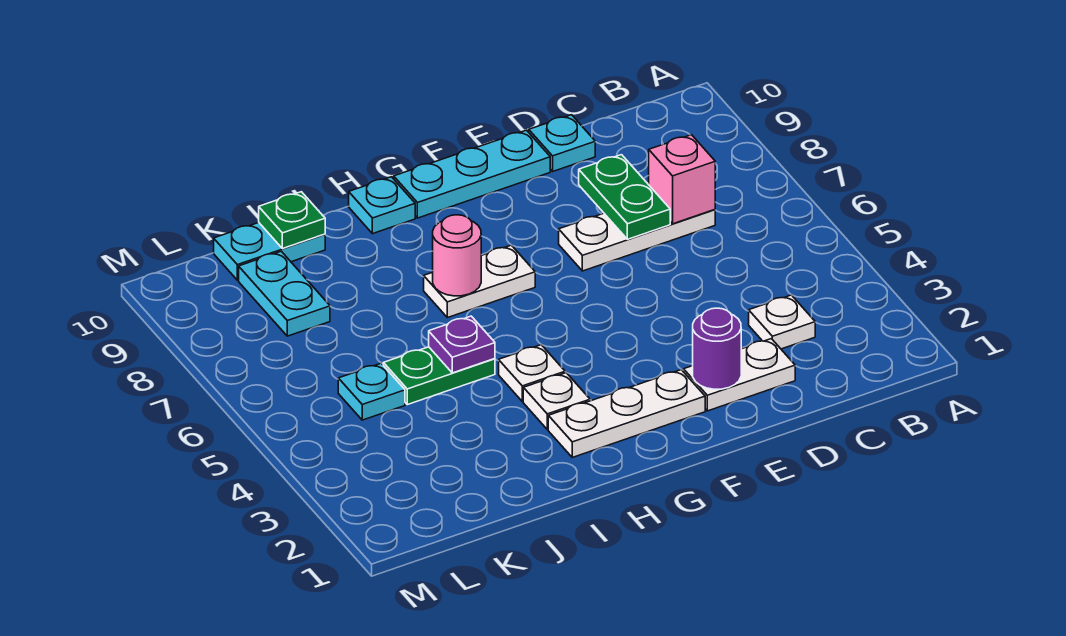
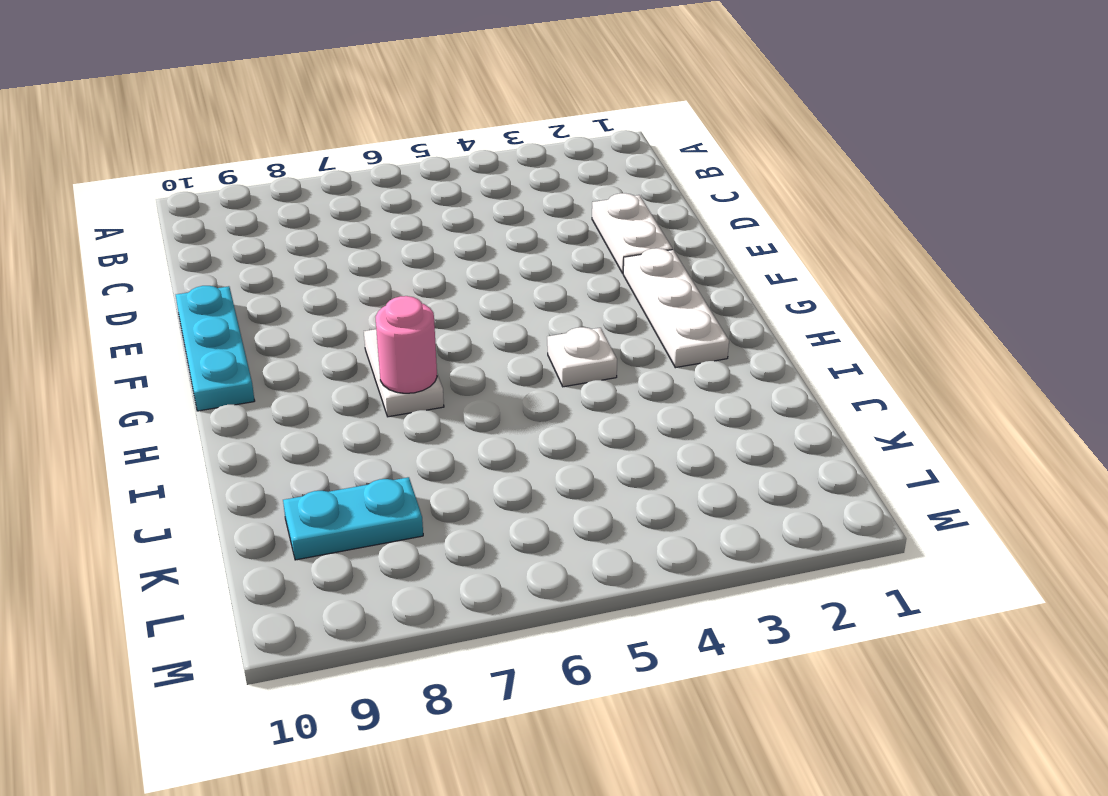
none -> white plate C3 level 1
none -> white plate C7:E7 level 1
none -> cyan plate D10 level 1

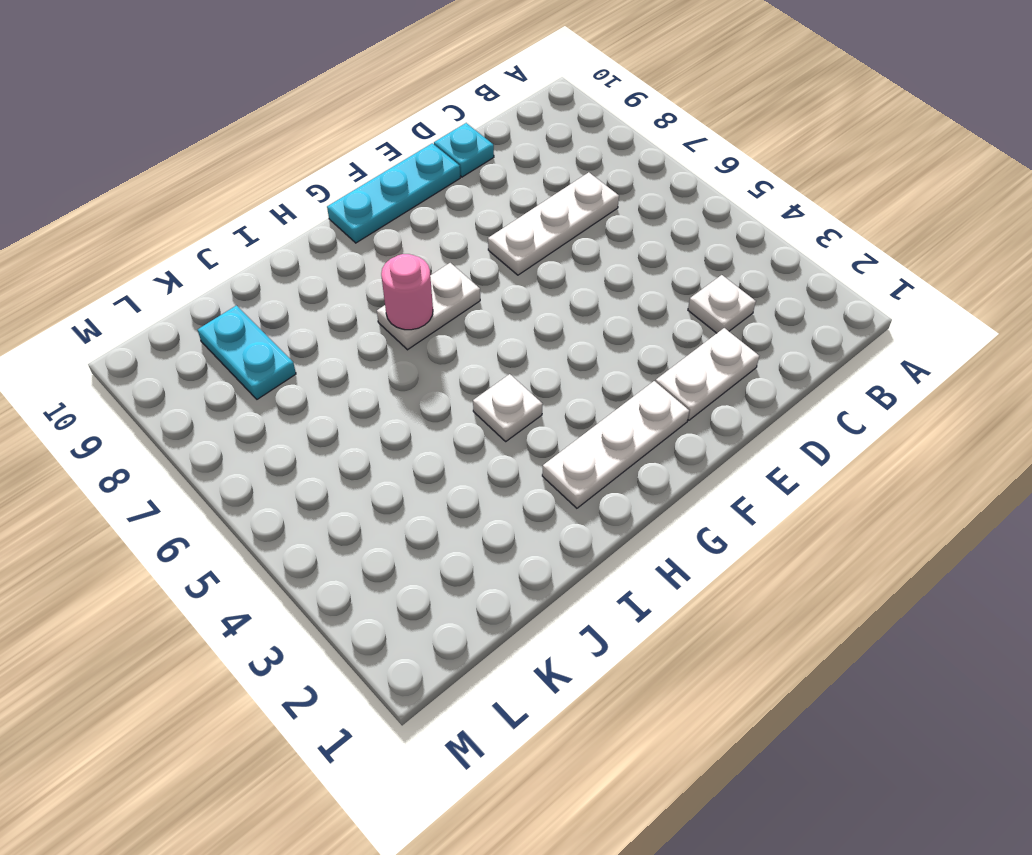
none -> white plate H3 level 1
none -> cyan plate H10 level 1
none -> green plate I5:J5 level 1

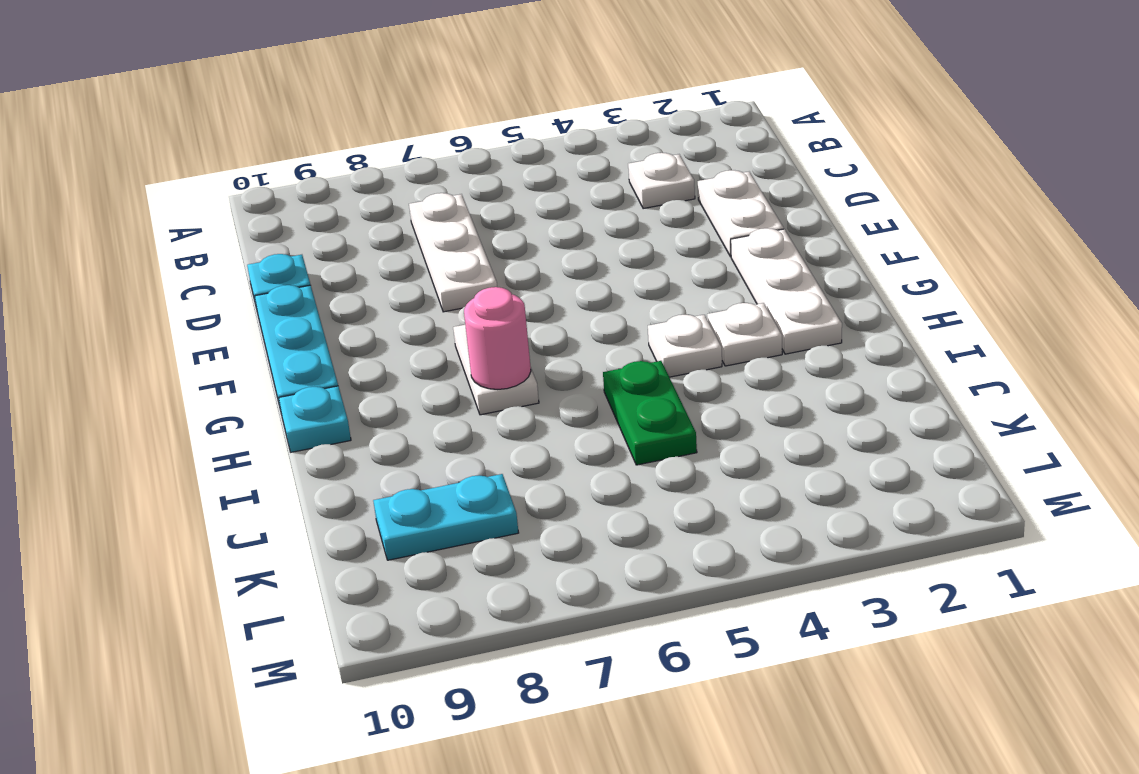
none -> cyan plate J10:K10 level 1
none -> cyan plate K5 level 1
none -> pink brick C7 level 2

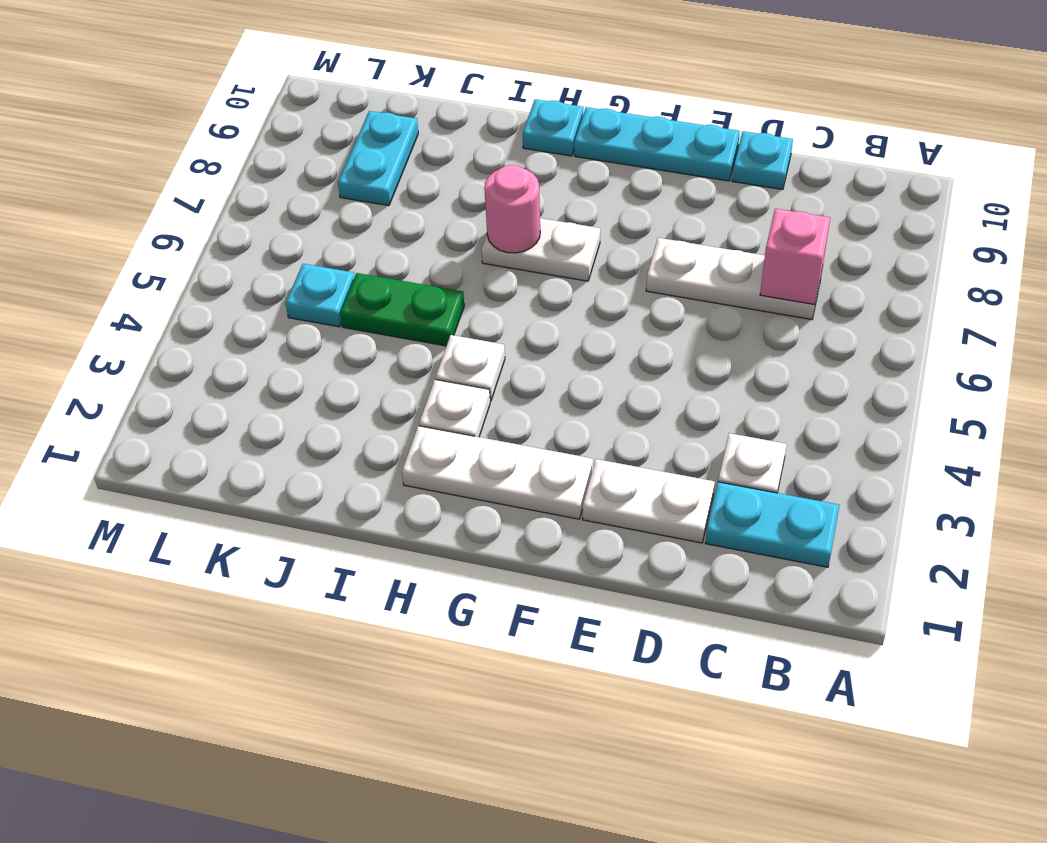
cyan plate B2:C2 level 1 -> cyan plate J10:K10 level 1
none -> green plate D7:D8 level 2
none -> purple round brick E2 level 2
none -> purple plate I5 level 2

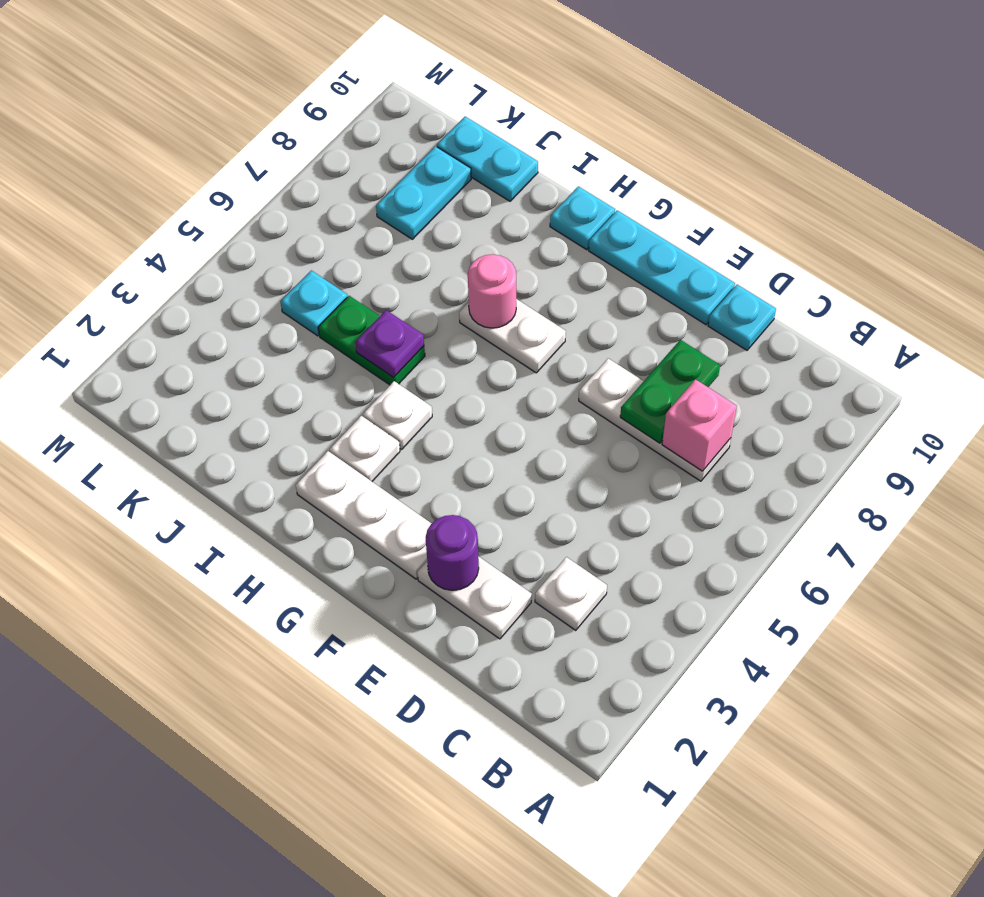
none -> green plate J10 level 2

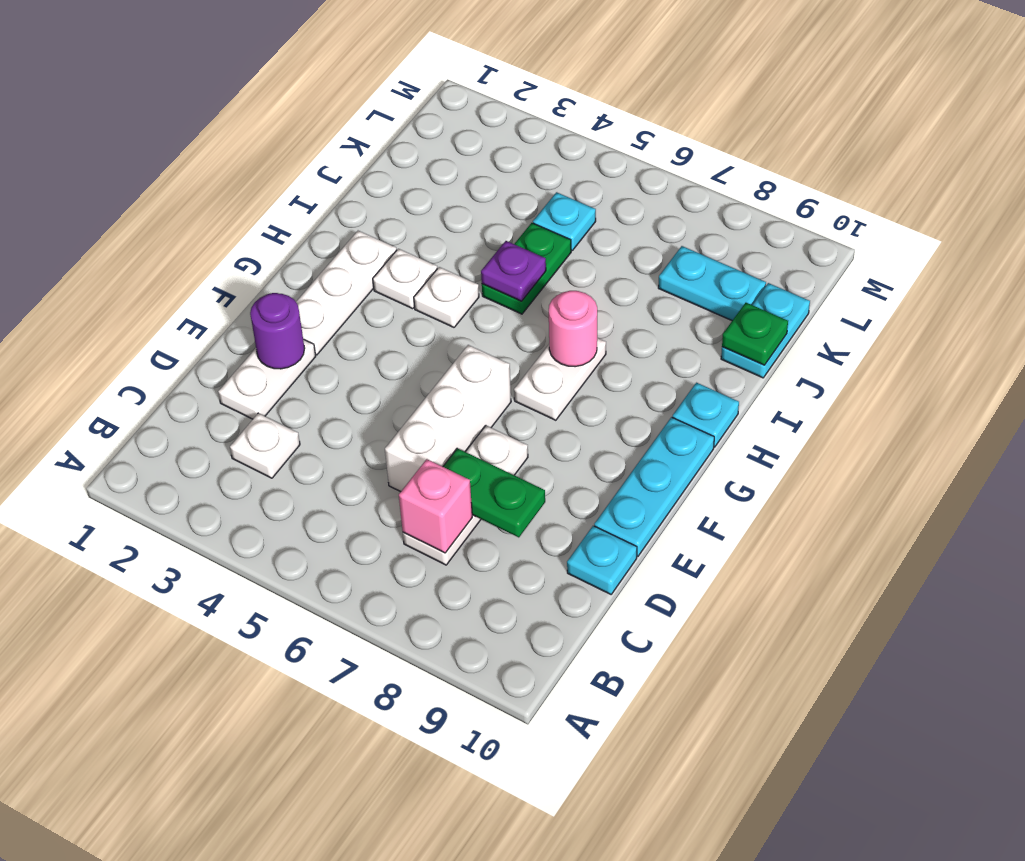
white brick D6:F6 level 1 -> none

